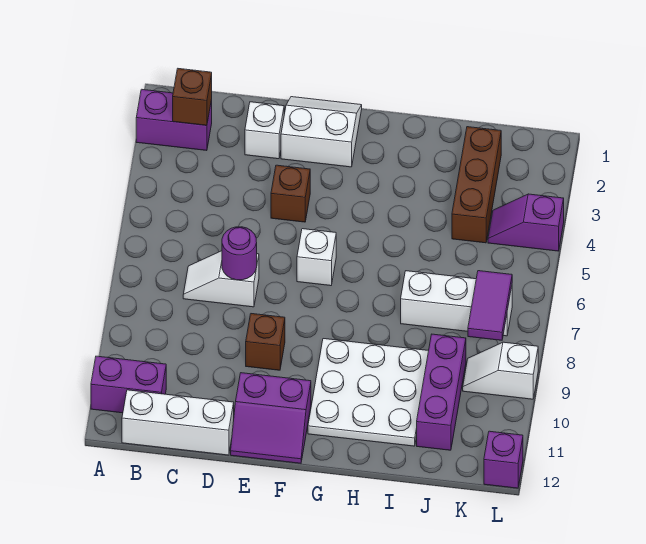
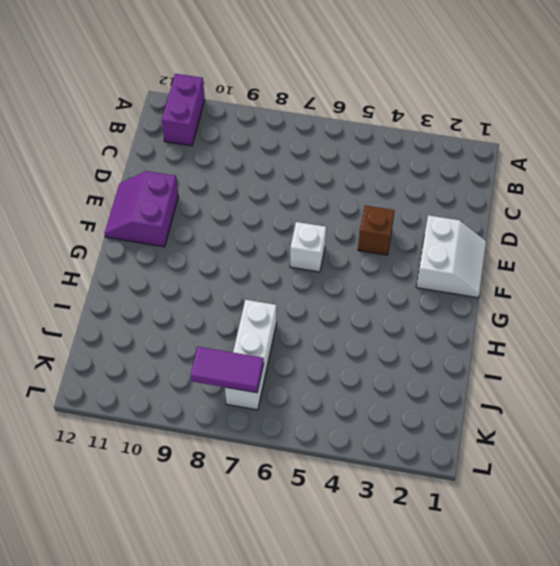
none -> purple brick A2:B2 level 1
none -> white brick B12:D12 level 1
none -> white slope C7:D7 level 1 top D

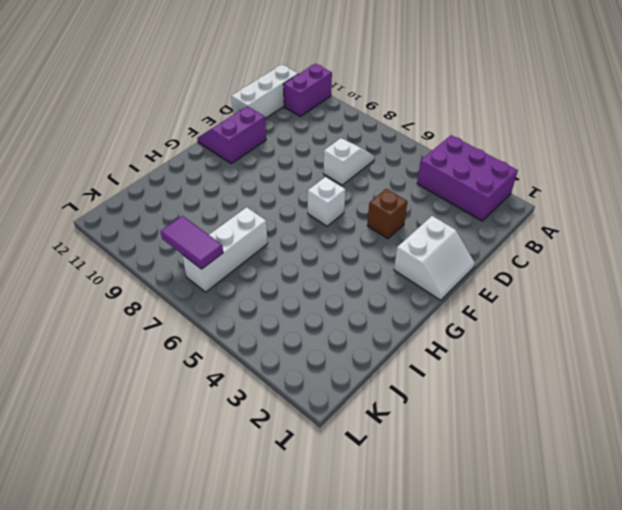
purple brick A2:B4 level 1 -> purple brick A2:B2 level 1
none -> white brick D2 level 1
none -> brown brick E9 level 1
none -> white plate G9:I11 level 1

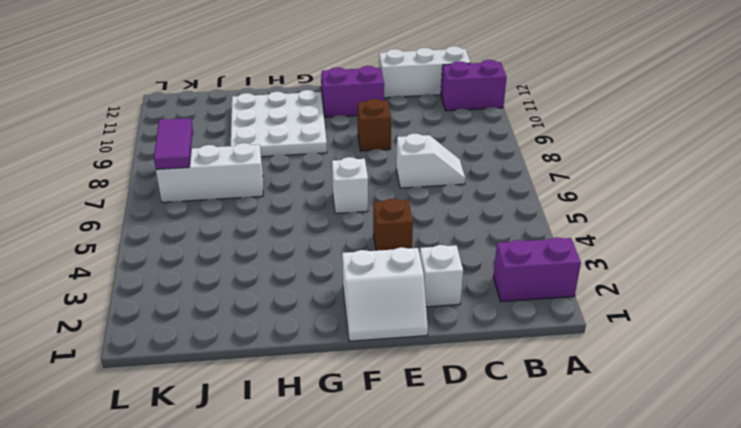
none -> brown brick J2:J4 level 1
none -> purple brick J9:J11 level 1
none -> purple slope K4:L4 level 1 top L

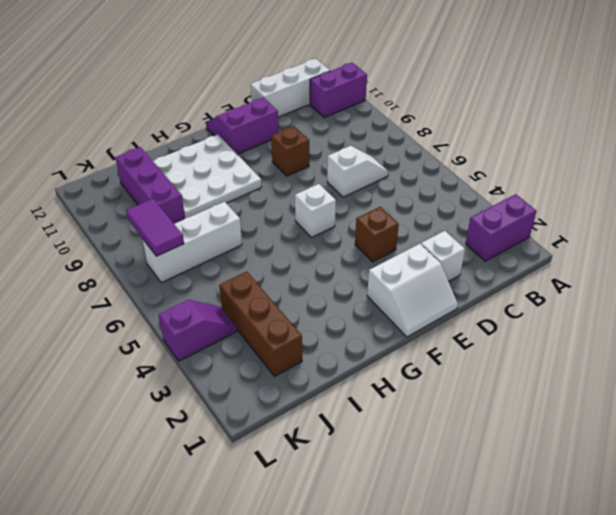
none -> white slope K9:L9 level 1 top L
none -> purple brick L12 level 1
none -> brown brick B2 level 2

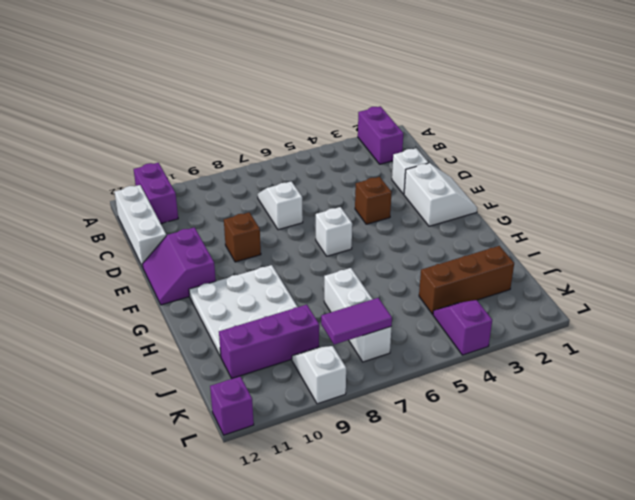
none -> brown brick B2 level 2
none -> purple round brick D7 level 2

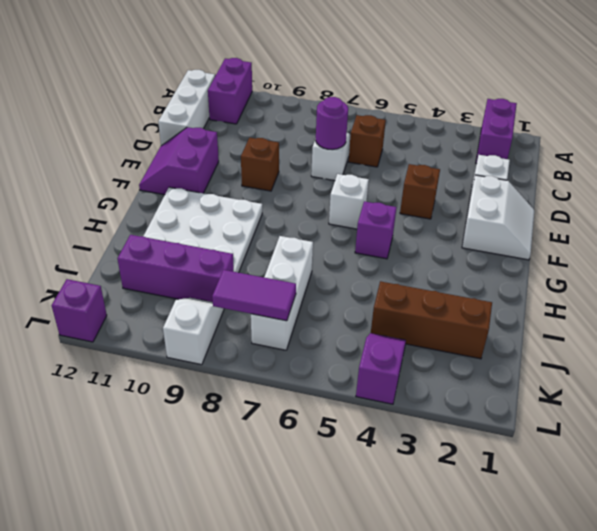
brown brick C6 level 1 -> brown brick B2 level 2
purple brick G5 level 1 -> none

